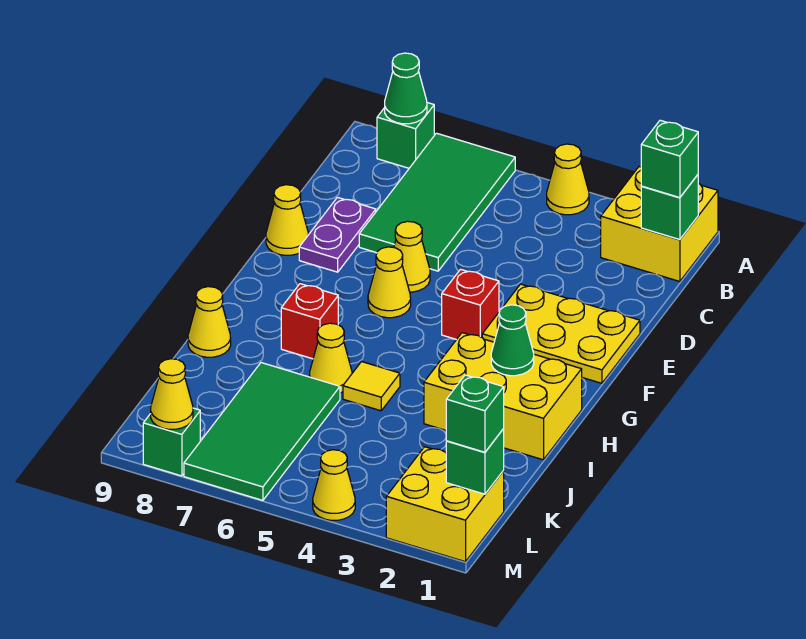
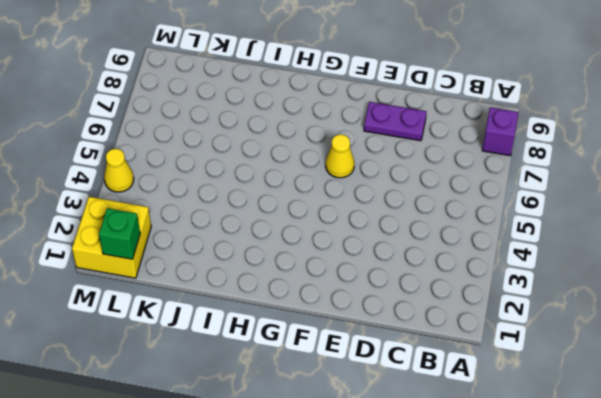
purple brick A8 level 1 -> green brick A8 level 1
none -> yellow brick A1:B2 level 1
none -> yellow cone A4 level 1
none -> green tile A6:D7 level 1

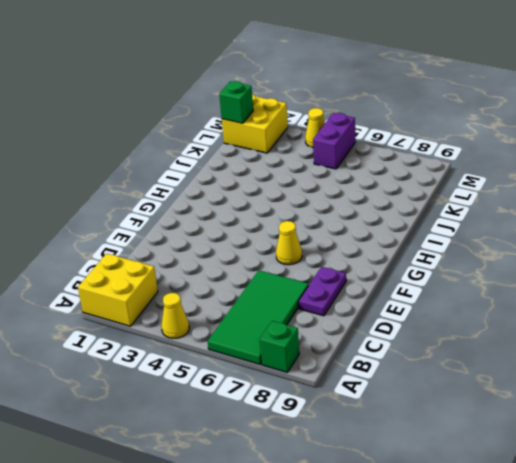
purple brick L5:M5 level 1 -> none
none -> yellow plate E1:F3 level 1
none -> yellow cone E6 level 1
none -> yellow cone E9 level 1

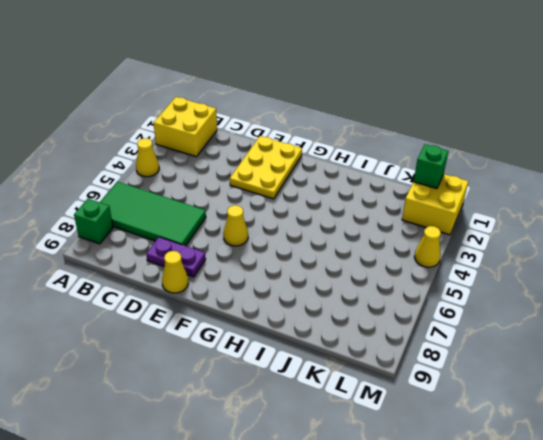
none -> yellow cone E6 level 1
none -> red brick F4 level 1
none -> yellow brick H1:I3 level 1

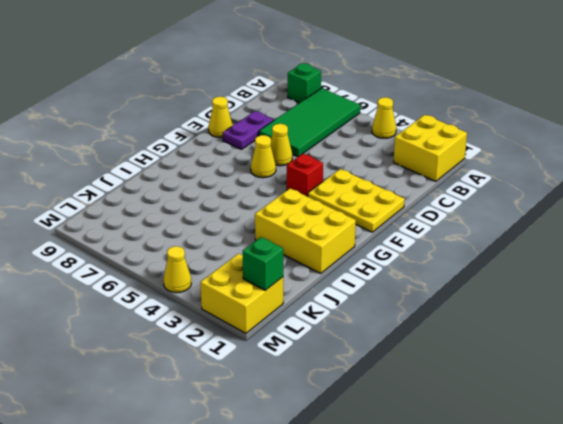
none -> red brick H7 level 1
none -> yellow tile I5 level 1
none -> yellow cone I6 level 1

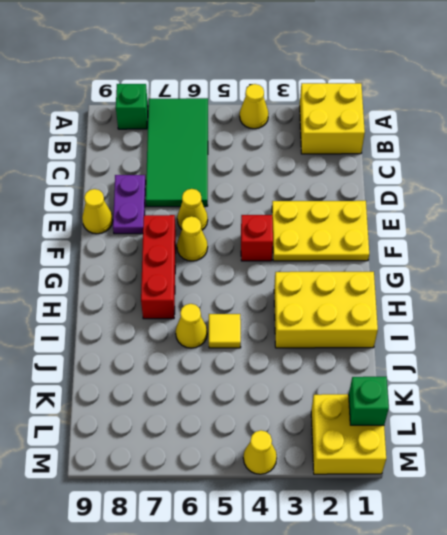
red brick F7:H7 level 1 -> red brick H7 level 1
none -> yellow cone I9 level 1
none -> green tile J6:M7 level 1
none -> green brick M8 level 1

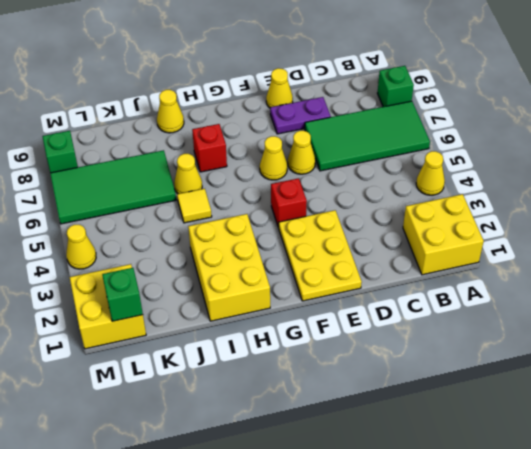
none -> green cone A8 level 2
none -> green brick B1 level 2
none -> green cone H2 level 2

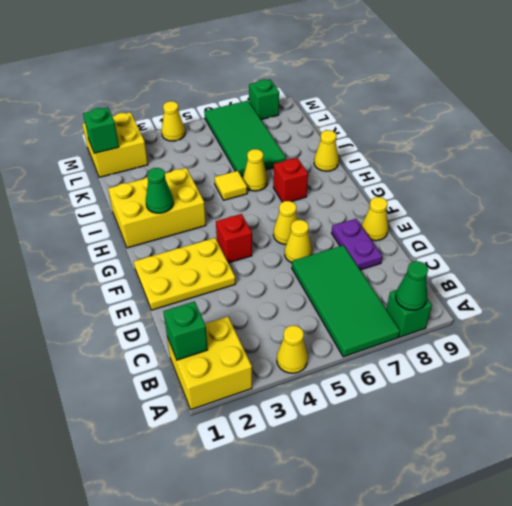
none -> yellow cone M8 level 2
none -> green brick B1 level 3
none -> green brick L1 level 3

